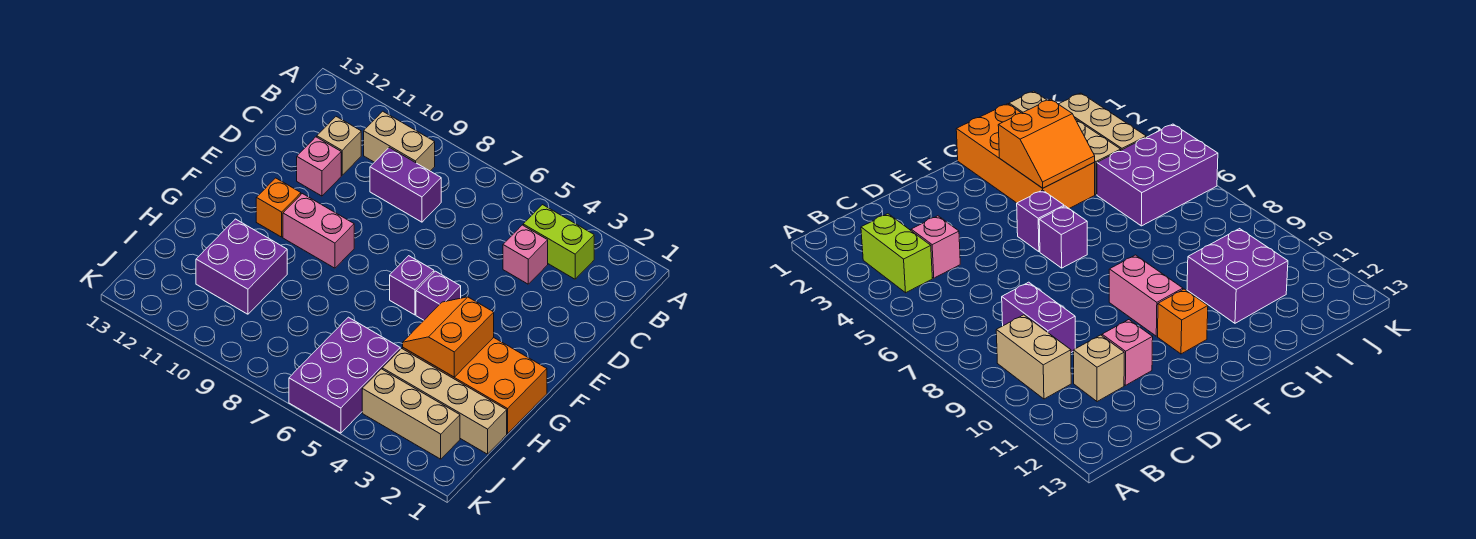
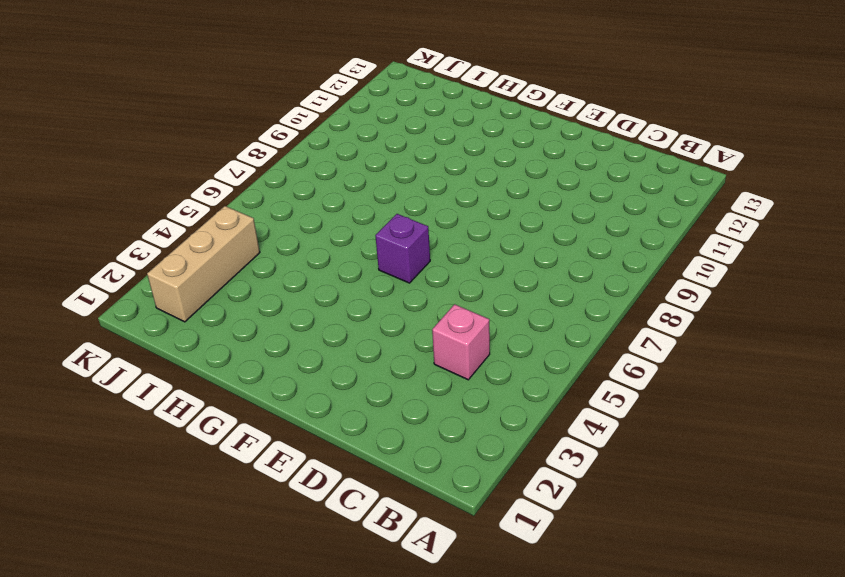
none -> lime brick B3:B4 level 1
none -> tan brick B9:B10 level 1
none -> purple brick C8:C9 level 1

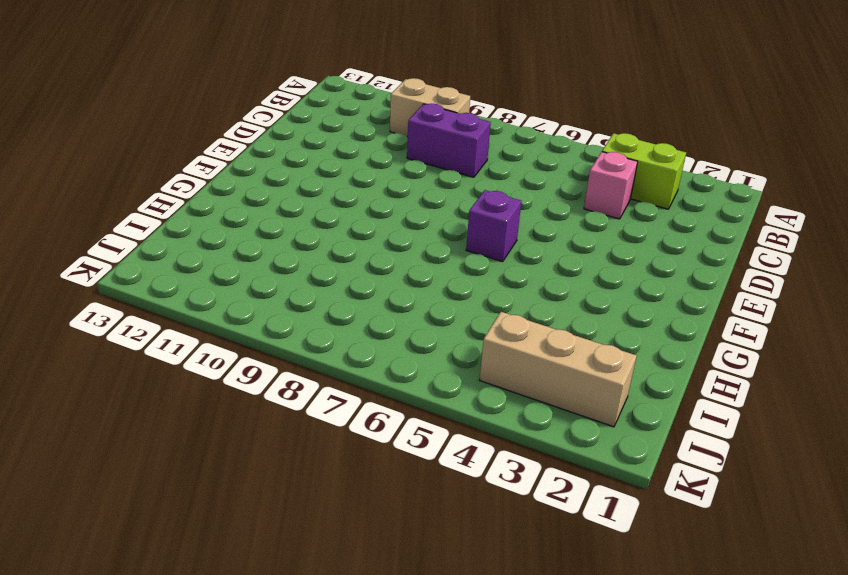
none -> tan brick C11 level 1
none -> pink brick D11 level 1
none -> purple brick F5 level 1

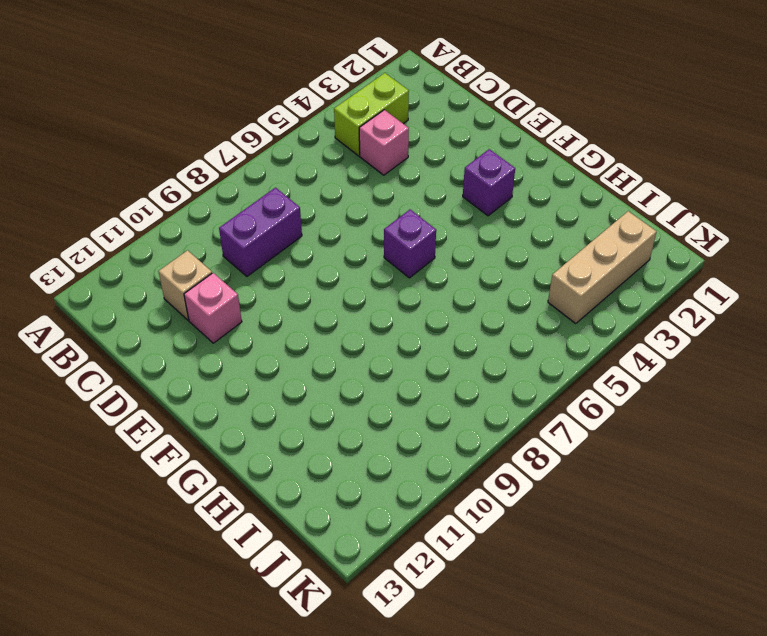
purple brick F3 level 1 -> purple brick F5 level 1
none -> tan brick B9:B10 level 1
none -> pink brick F9:F10 level 1
none -> orange brick F11 level 1

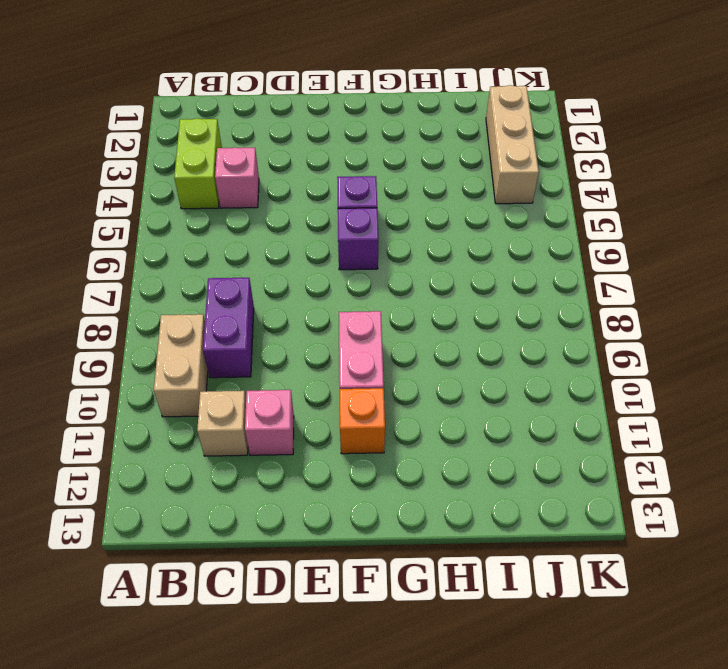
none -> orange brick G1:H4 level 1
none -> purple brick H10:I11 level 1
none -> tan brick I1:I4 level 1

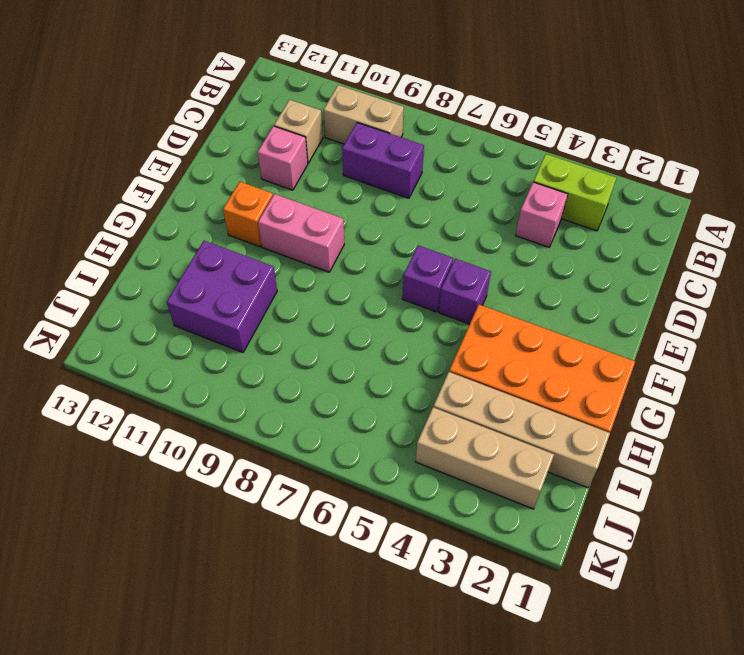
none -> purple brick I5:K6 level 1
none -> orange slope G3:H4 level 2 top 3

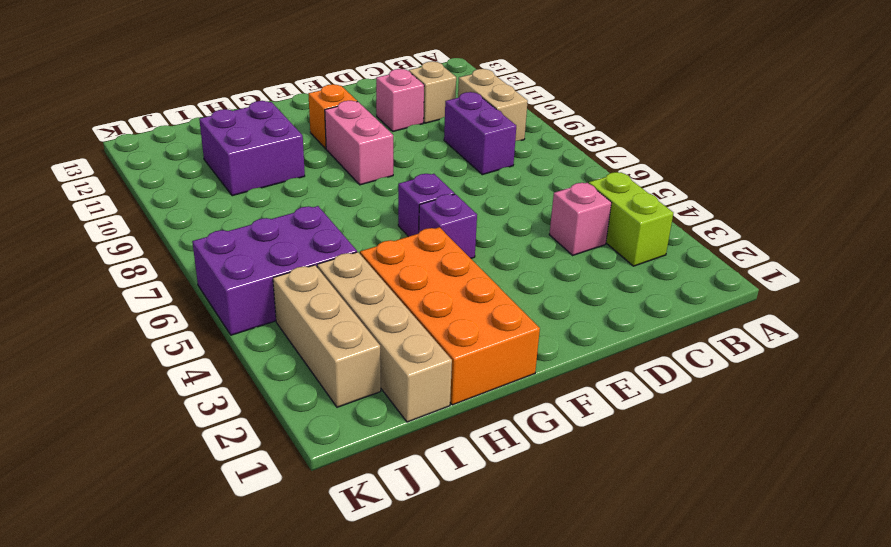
none -> orange slope G3:H4 level 2 top 3

